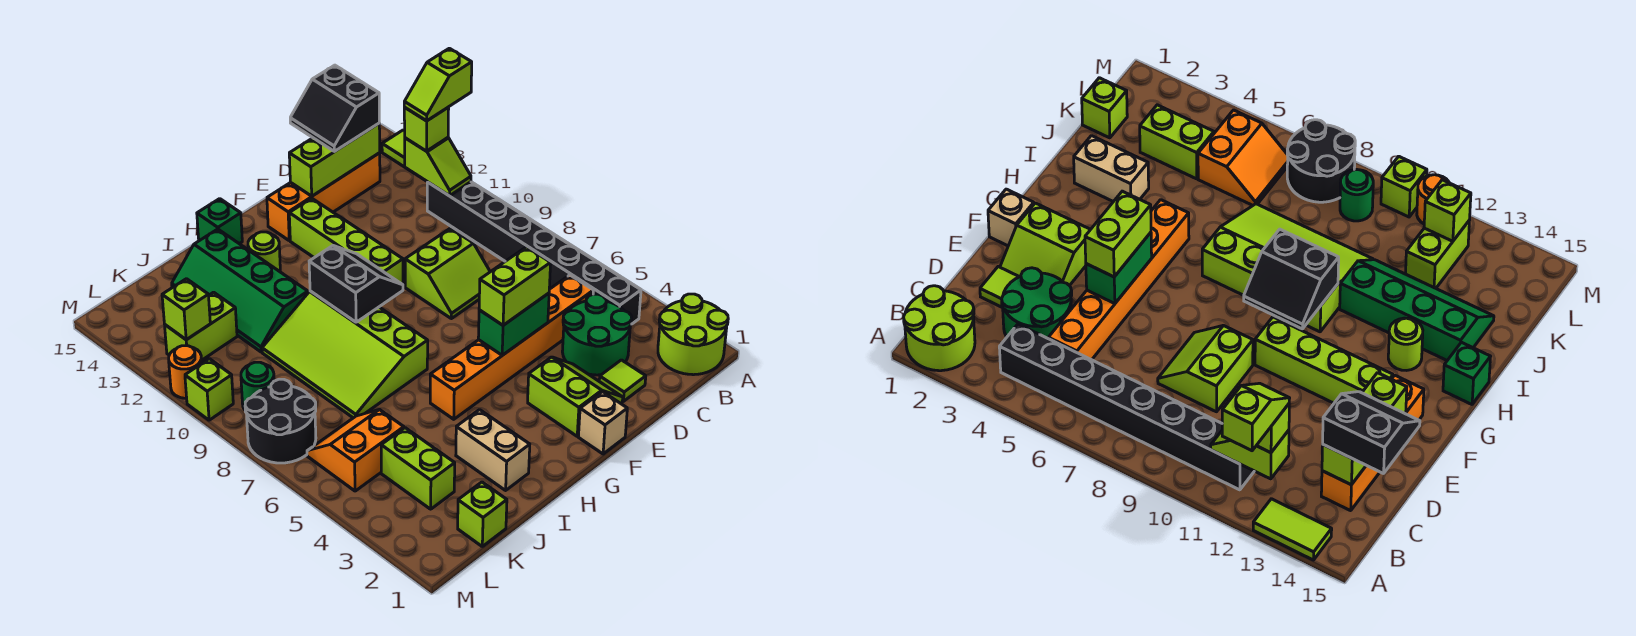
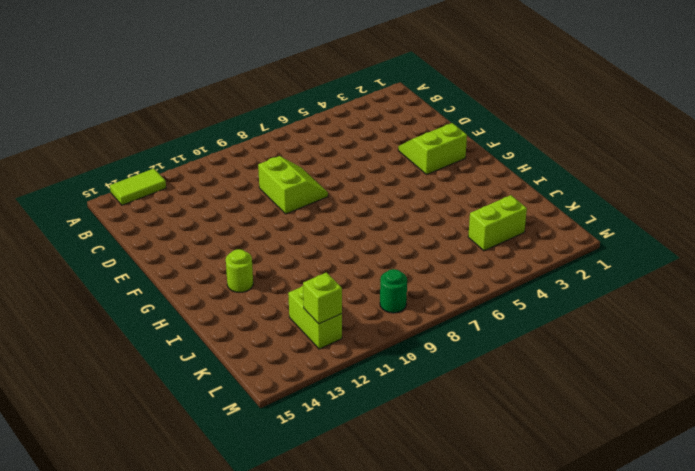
none -> lime round brick A1:B2 level 1
none -> black brick B4:B11 level 1
none -> green round brick C3:D4 level 1
none -> orange brick C5:H5 level 1

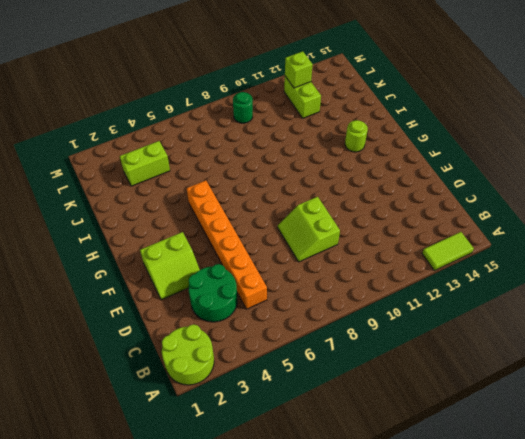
none -> black brick B4:B11 level 1
none -> orange brick C14:F14 level 1
none -> lime tile D2 level 1
none -> tan brick F1 level 1

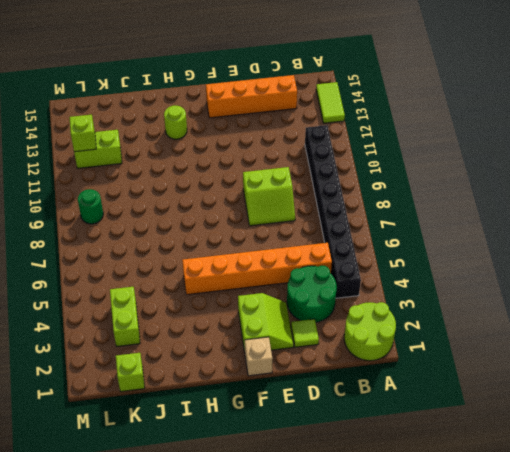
none -> lime brick F10:F13 level 1
none -> lime slope H7:J10 level 1 top H
none -> green brick H15 level 1
none -> tan brick I2:I3 level 1

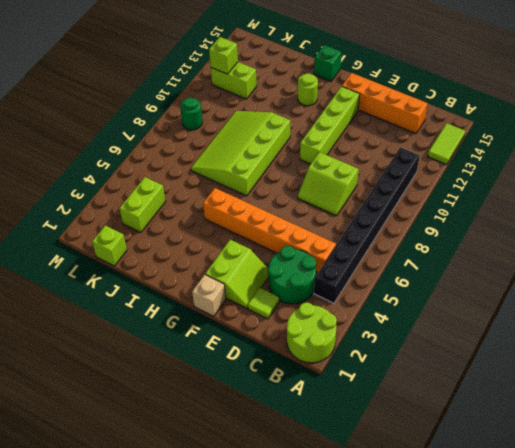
none -> tan brick I2:I3 level 1
none -> green slope I11:J14 level 1 top I
none -> orange slope K5:L6 level 1 top 5
none -> black round brick L7:M8 level 1

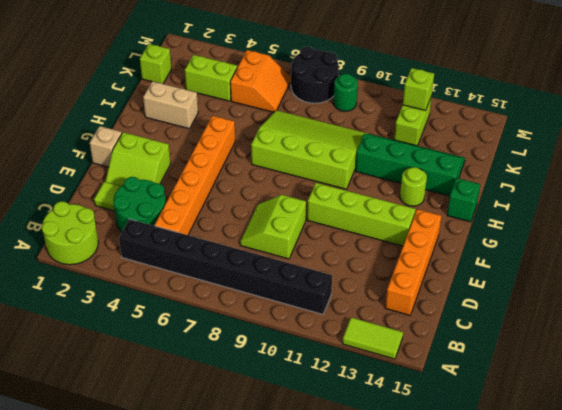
none -> lime brick M10 level 1
none -> orange round brick M11 level 1
none -> lime slope B11:B12 level 2 top 12
none -> lime brick C14:E14 level 2

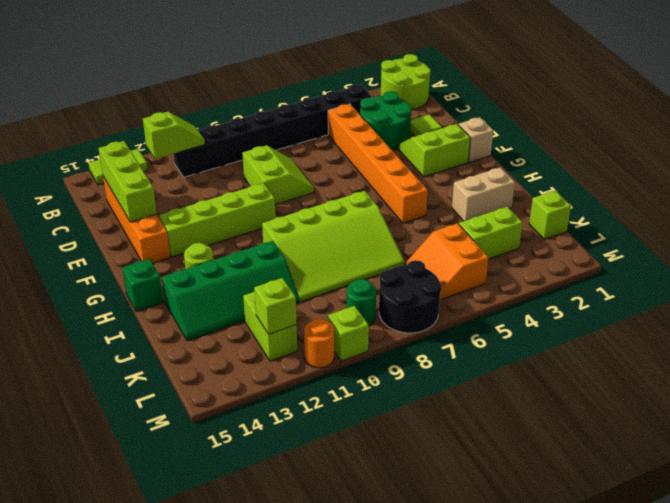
none -> green brick E5:F5 level 2
none -> black slope G9:H10 level 2 top H
none -> lime brick B12 level 3
none -> black slope C14:D15 level 3 top C

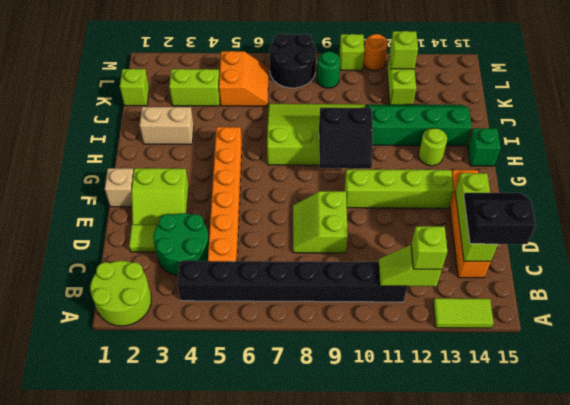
none -> green brick E5:F5 level 2
none -> lime brick E5:F5 level 3
none -> lime slope A12:B12 level 4 top A

